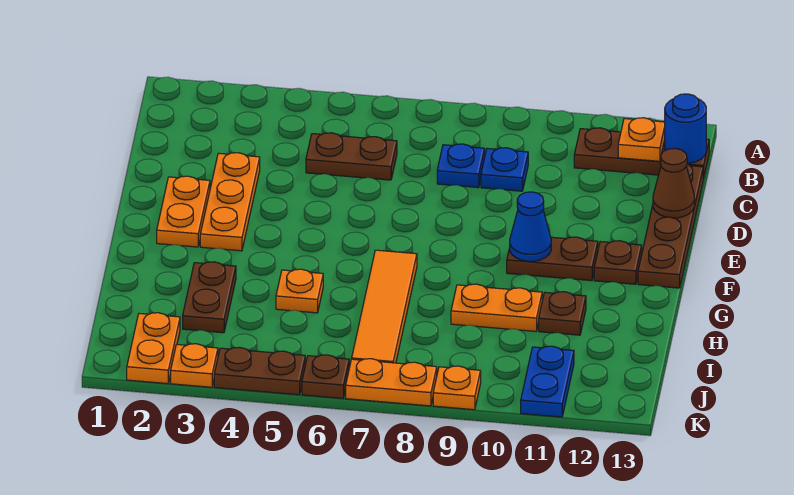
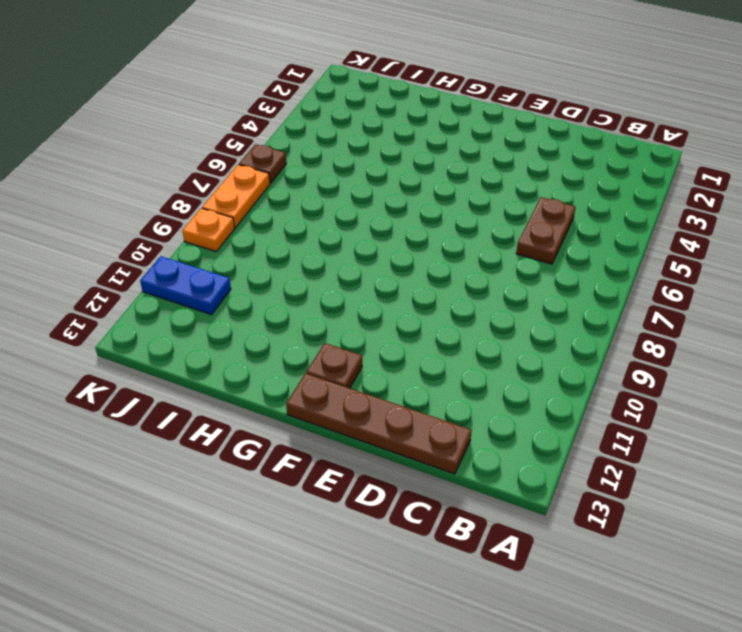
none -> brown plate B11:B13 level 1
none -> blue plate C8 level 1
none -> blue plate C9 level 1

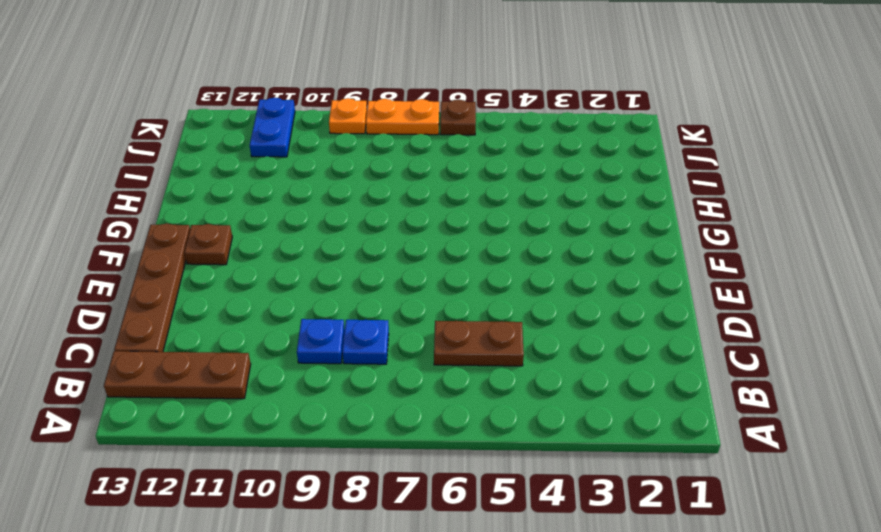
none -> orange plate D3:F3 level 1
none -> orange plate E2:F2 level 1
none -> brown plate F10:F11 level 1

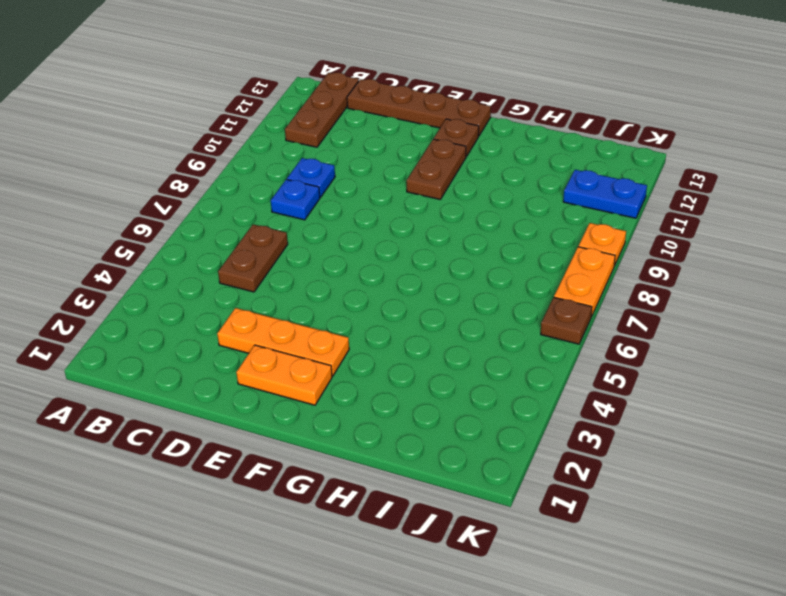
none -> orange tile G7:J7 level 1
none -> brown plate H3:I3 level 1
none -> orange plate H5 level 1

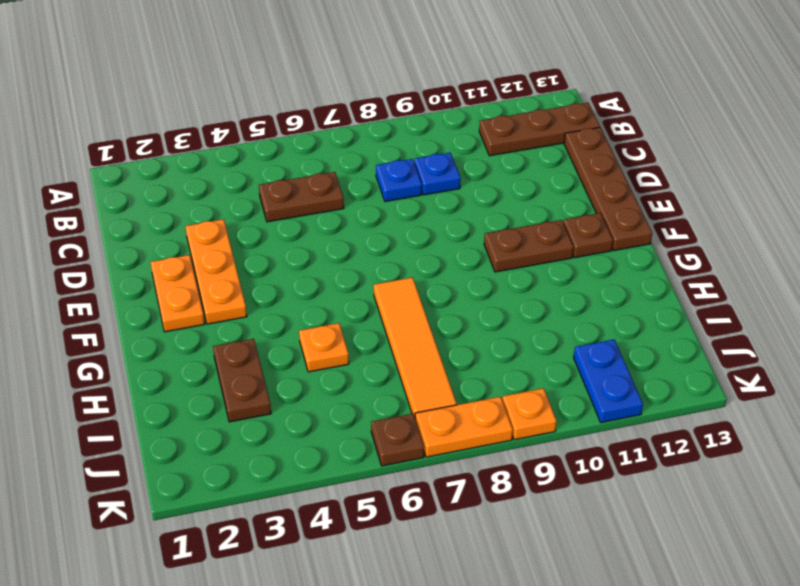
none -> orange plate H9:H10 level 1
none -> brown plate H11 level 1
none -> orange plate J2:K2 level 1

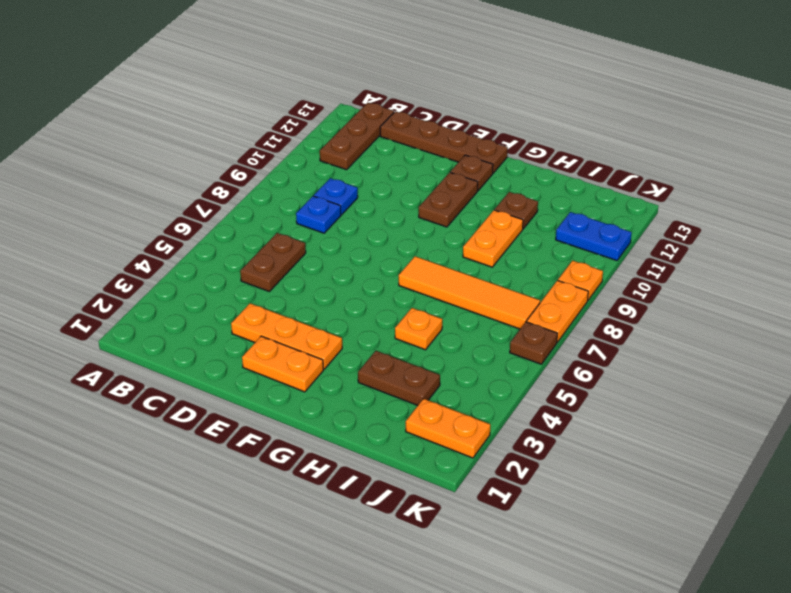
none -> orange plate K3 level 1
none -> brown plate K4:K5 level 1
none -> orange plate B12 level 2

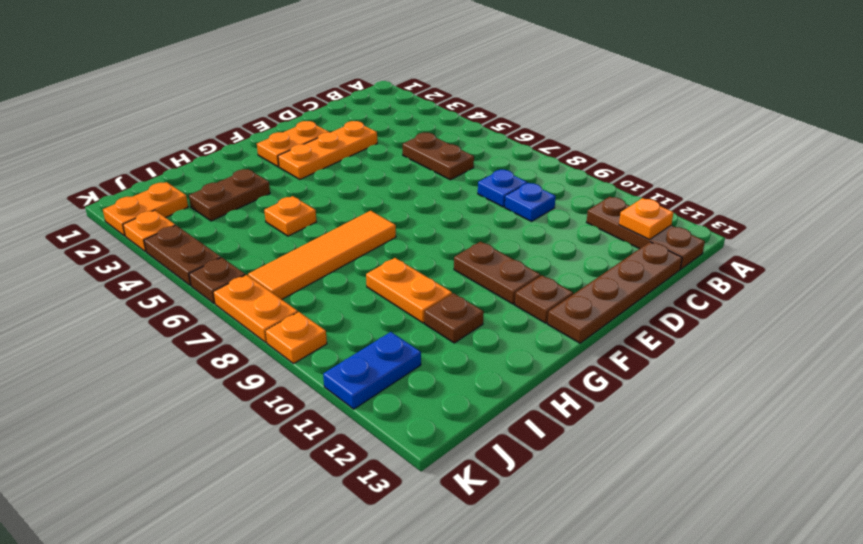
none -> blue round brick B13 level 2
none -> brown cone D13 level 2
none -> blue cone F10 level 2

